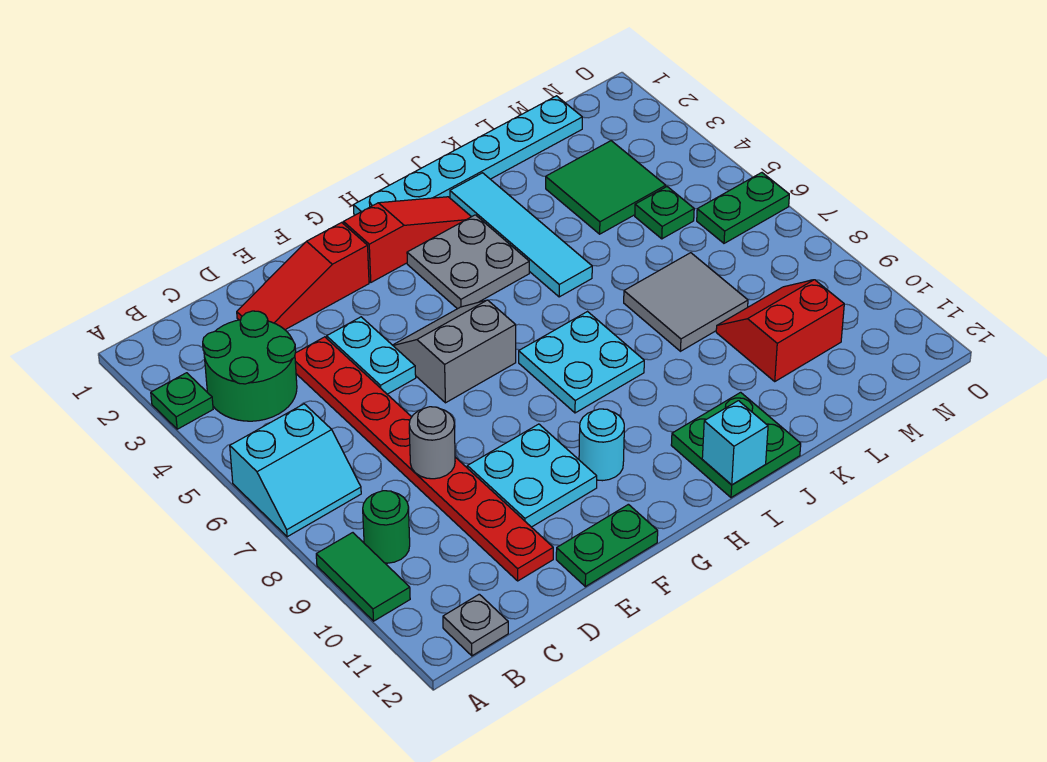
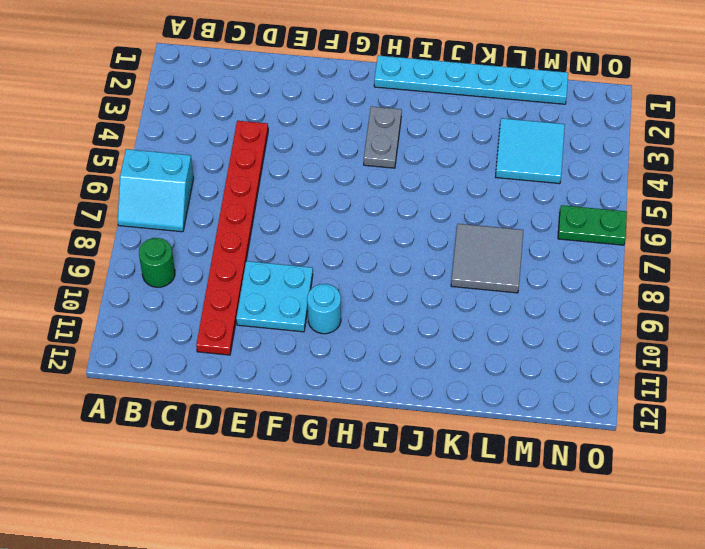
grey plate H3:H4 level 1 -> grey plate H3:I4 level 1
cyan tile L3:M4 level 1 -> green tile L3:M4 level 1
none -> green plate A3 level 1
none -> green tile A9:A10 level 1
none -> green round brick B3:C4 level 1

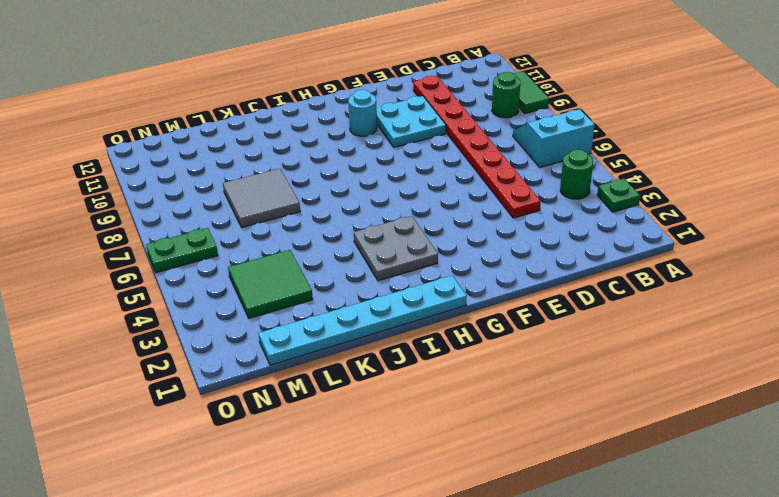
green round brick B4 level 1 -> green round brick B3:C4 level 1
none -> grey plate B12 level 1
none -> red slope D2:F2 level 1 top F
none -> cyan plate E4:E5 level 1

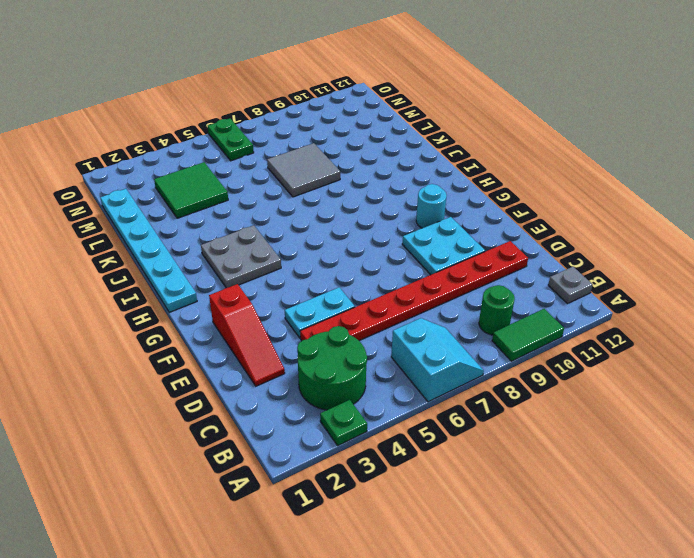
none -> green plate E12:F12 level 1
none -> grey slope F5:G6 level 1 top 6
none -> red slope G2:I2 level 1 top G

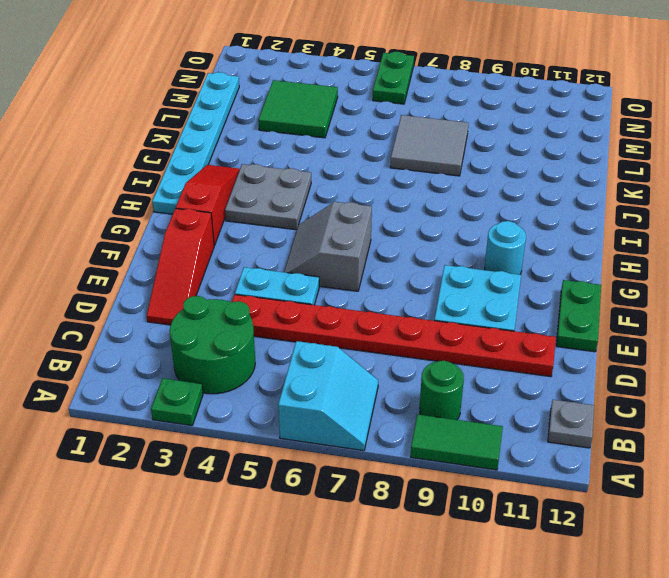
none -> cyan plate H7:I8 level 1
none -> green plate I11:J12 level 1
none -> cyan tile J2:J5 level 1

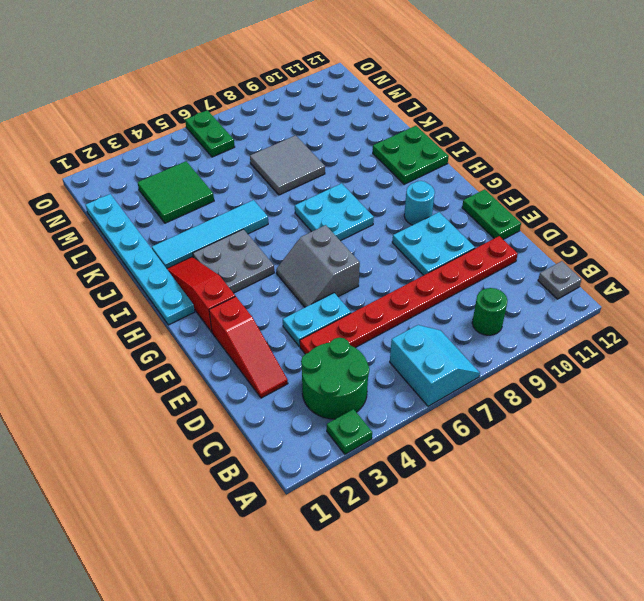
none -> green tile A9:A10 level 1
none -> red slope L9:M10 level 1 top 10
none -> green plate M5 level 1

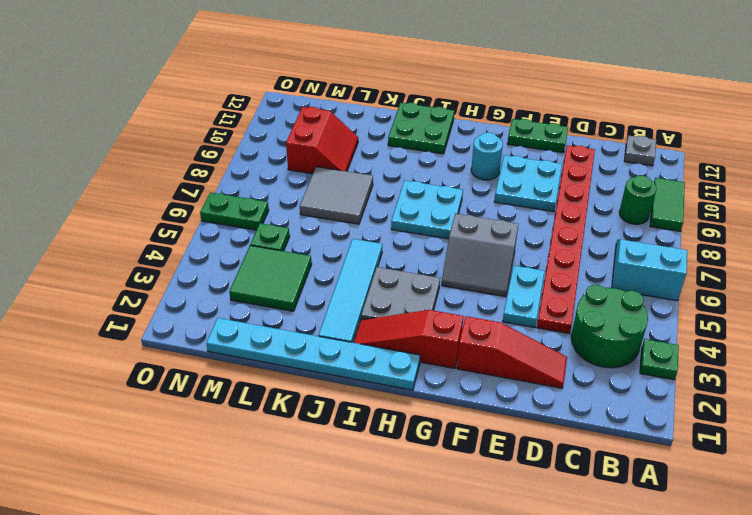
red slope L9:M10 level 1 top M -> red slope L9:M10 level 1 top 10
none -> grey round brick D8 level 2
none -> cyan brick I12 level 2

